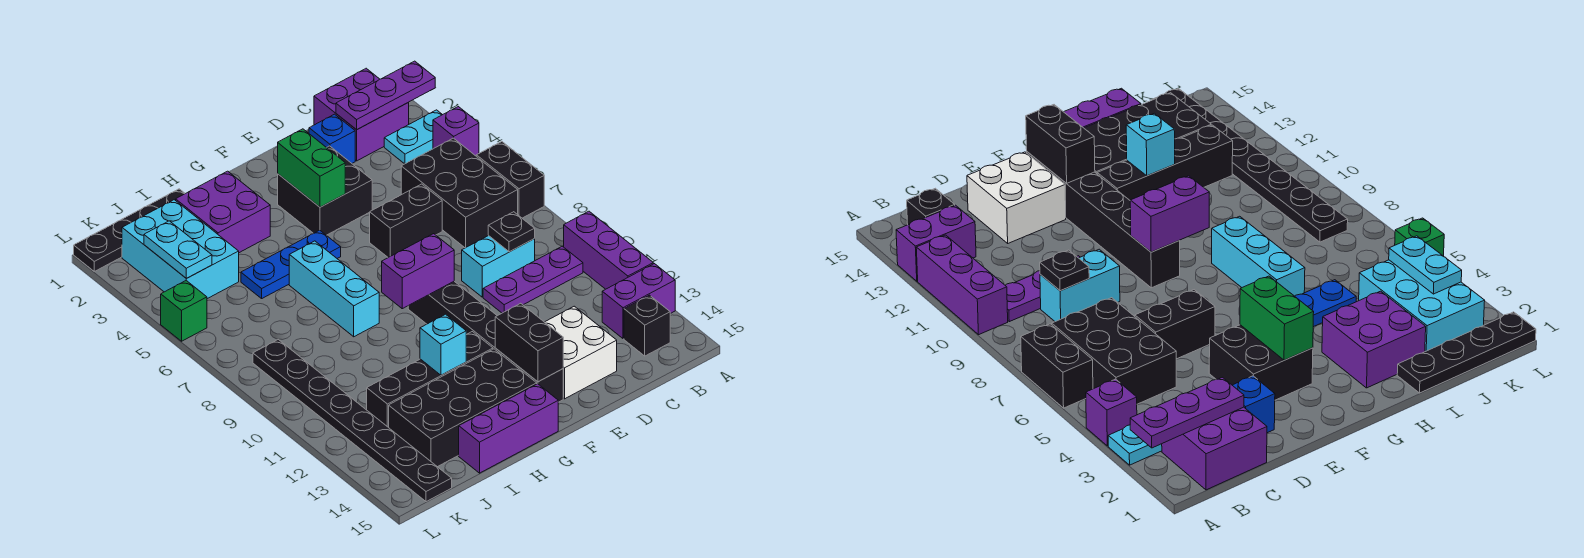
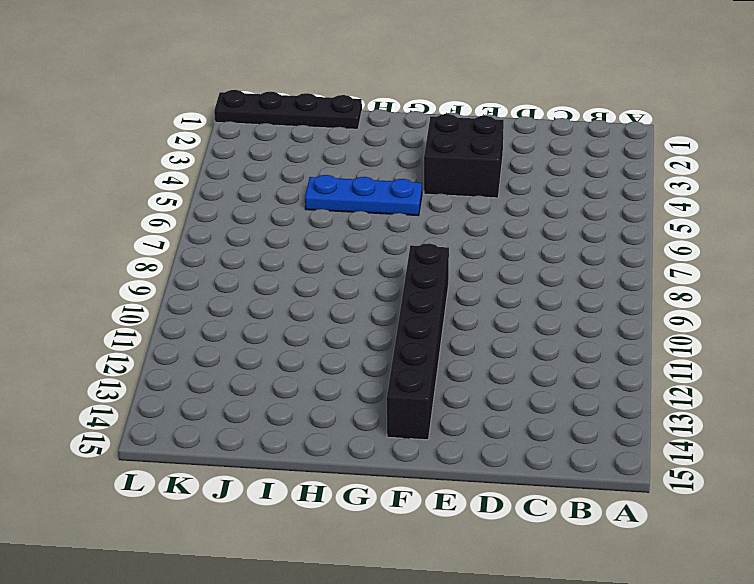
none -> cyan plate A3:B3 level 1
none -> purple brick A4 level 1
none -> black brick A6:A7 level 1
none -> purple brick A10:A12 level 1

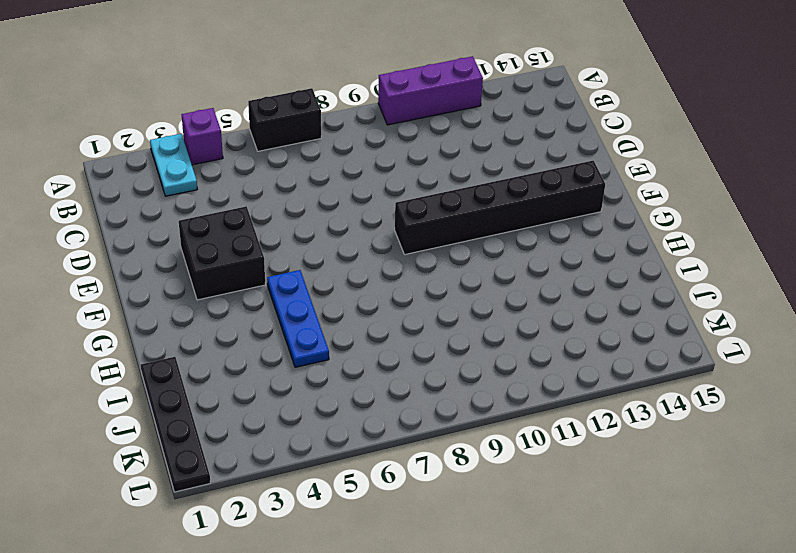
none -> purple brick A13:B13 level 1
none -> purple brick B1:C2 level 1
none -> black brick B5:C7 level 1
none -> purple plate B10:D10 level 1

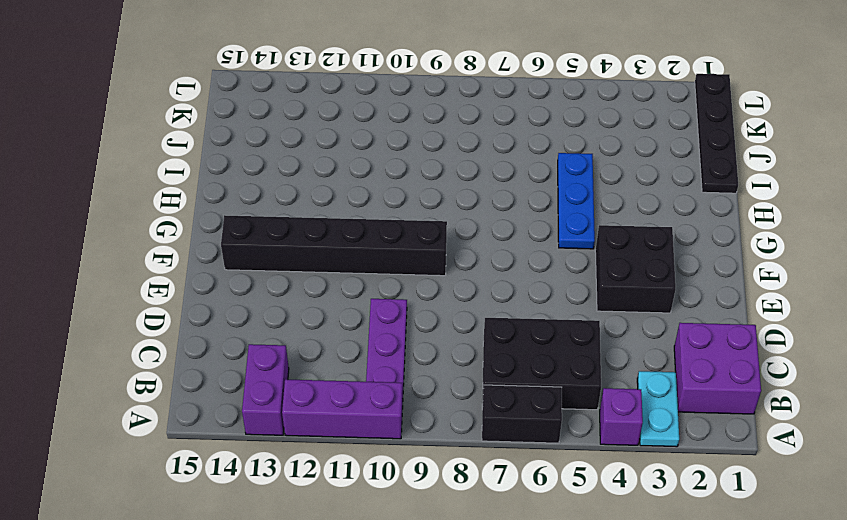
none -> black brick B14 level 1
none -> cyan brick C9:D9 level 1
none -> blue brick D2 level 1
none -> black brick D6:E6 level 1

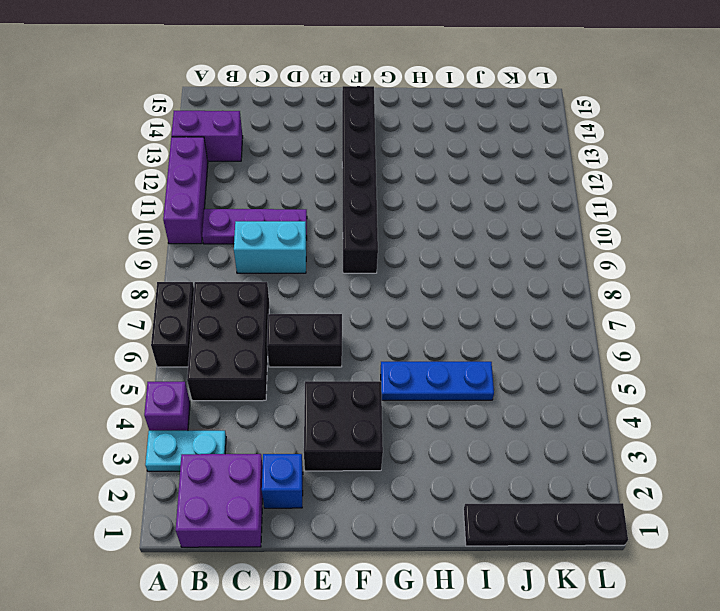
none -> black brick B14 level 1
none -> white brick D13:E14 level 1
none -> black brick G12:J12 level 1
none -> black brick G13:J14 level 1

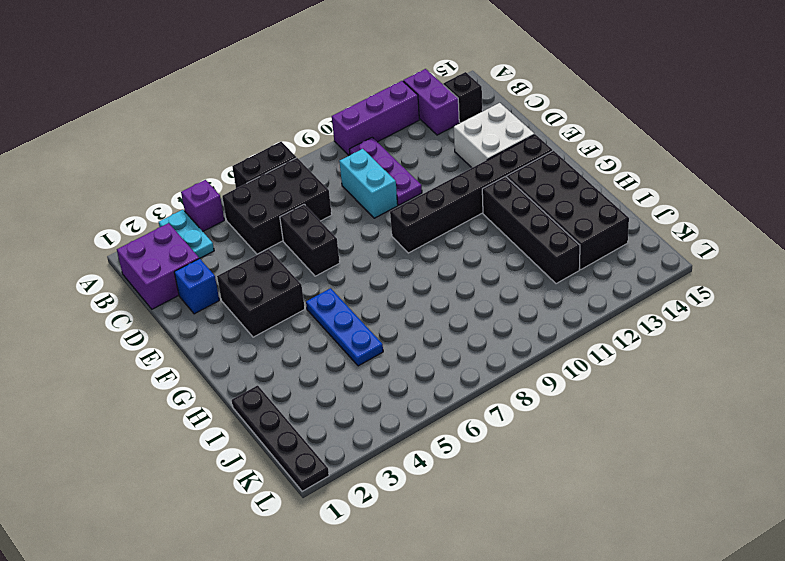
none -> purple brick G15:I15 level 1
none -> purple brick H2:I3 level 1
none -> cyan brick H6:H8 level 1
none -> cyan brick J2:K4 level 1

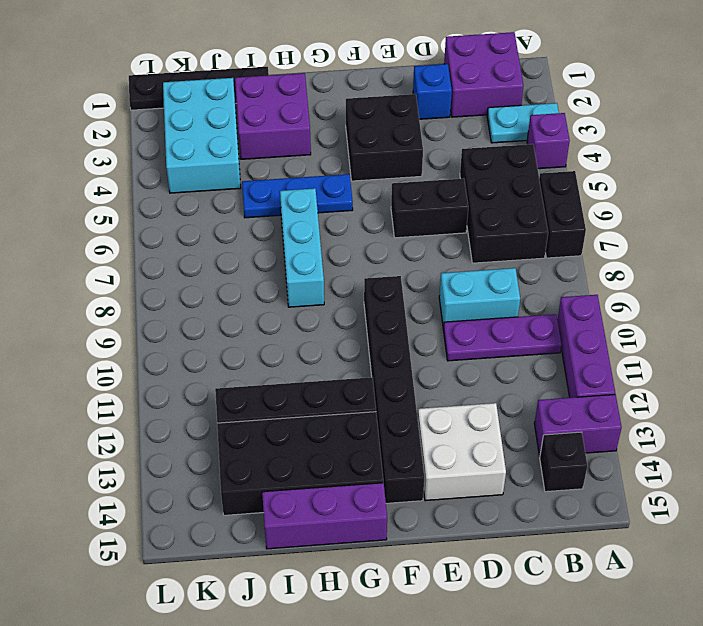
none -> black plate K8:K15 level 1
none -> green brick L5 level 1
none -> purple plate A2:C2 level 2
none -> black plate C9 level 2

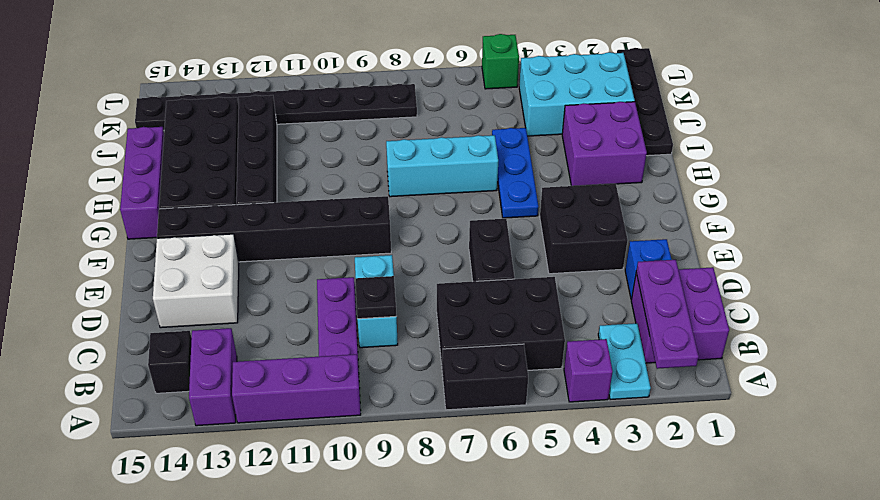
none -> green brick F3:F4 level 2
none -> purple brick F9:G9 level 2
none -> black brick F13:F14 level 2
none -> cyan brick H12 level 2

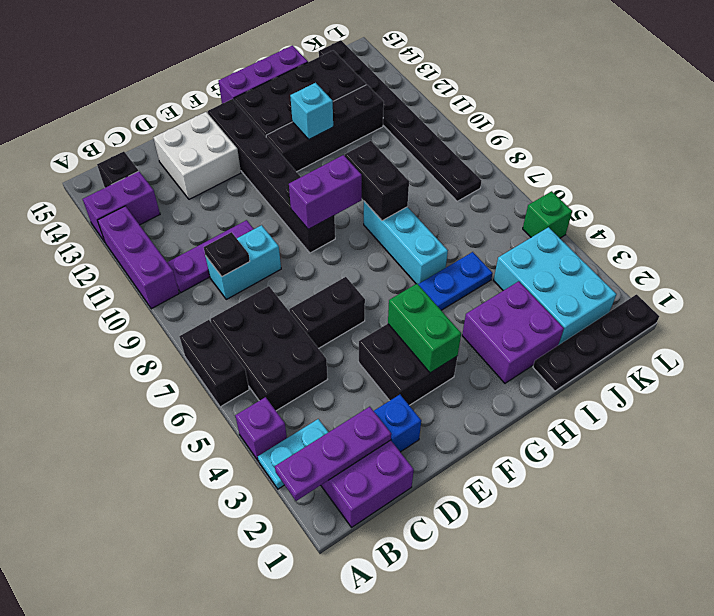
black brick H8:H9 level 2 -> black brick F13:F14 level 2
none -> cyan plate K3:K4 level 2

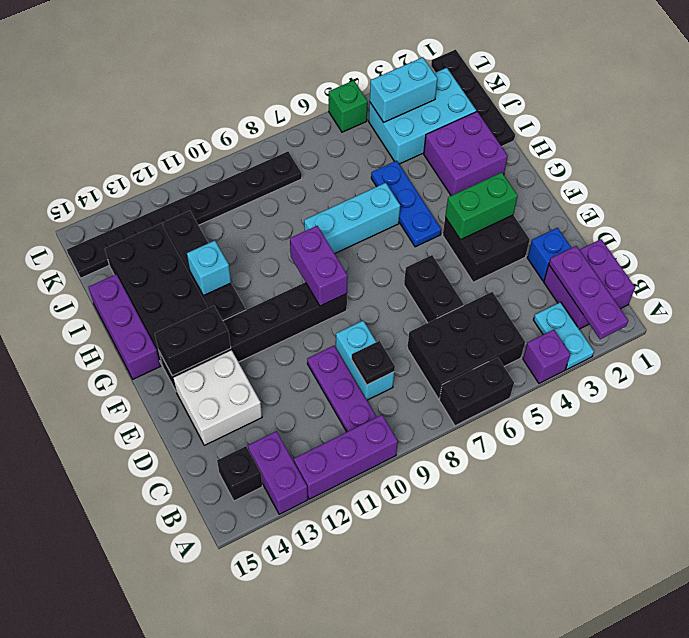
cyan brick K3:K4 level 2 -> cyan plate K3:K4 level 2

